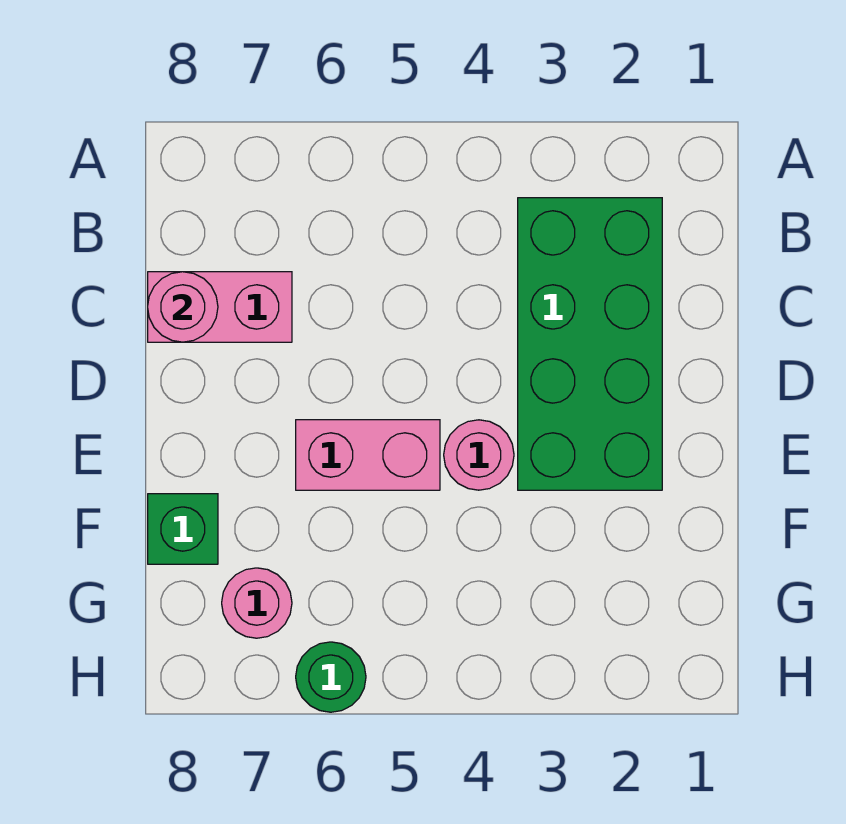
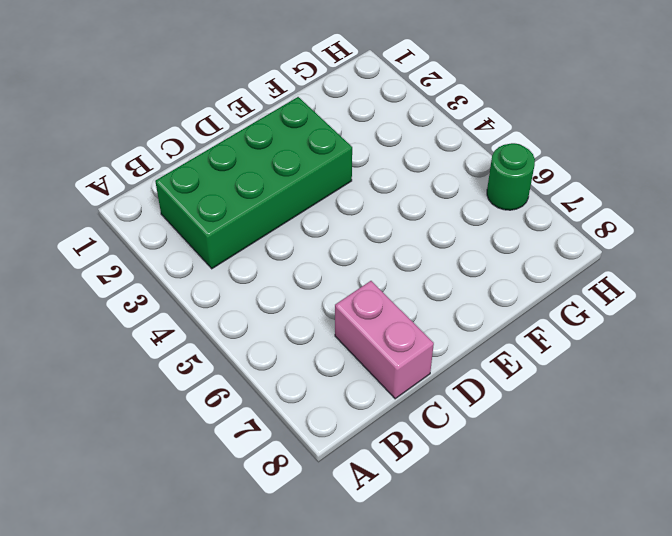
none -> pink round brick E4 level 1
none -> pink brick E5:E6 level 1

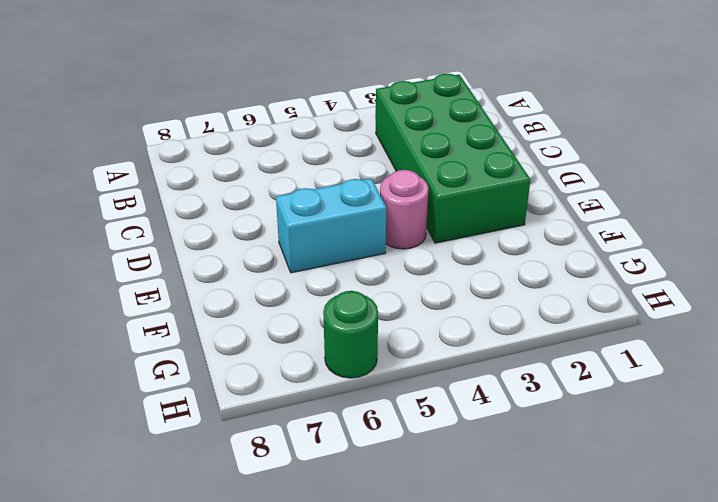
cyan brick E5:E6 level 1 -> pink brick E5:E6 level 1
none -> pink brick C7:C8 level 1
none -> green brick F8 level 1

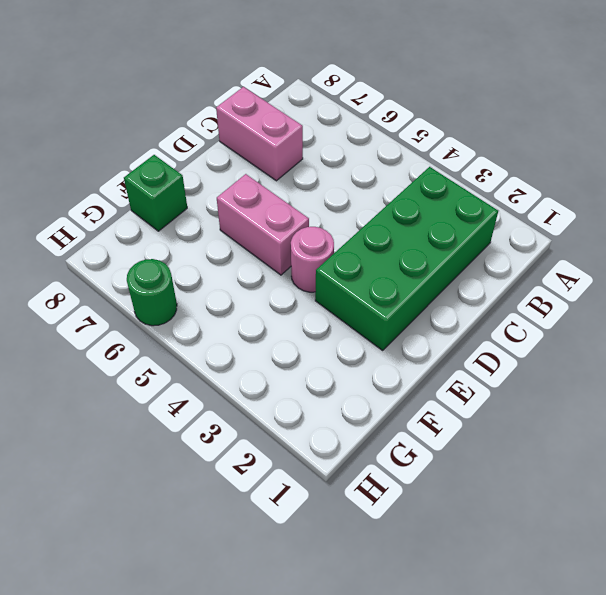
none -> pink round brick G7 level 1
none -> pink round brick C8 level 2

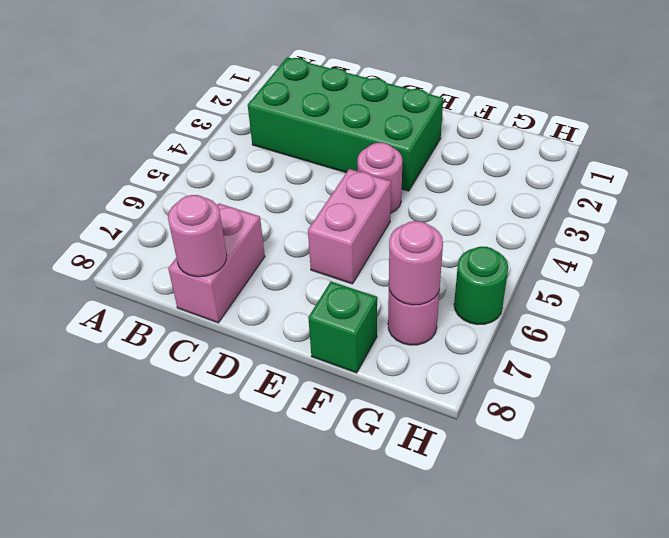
pink round brick G7 level 2 -> none

